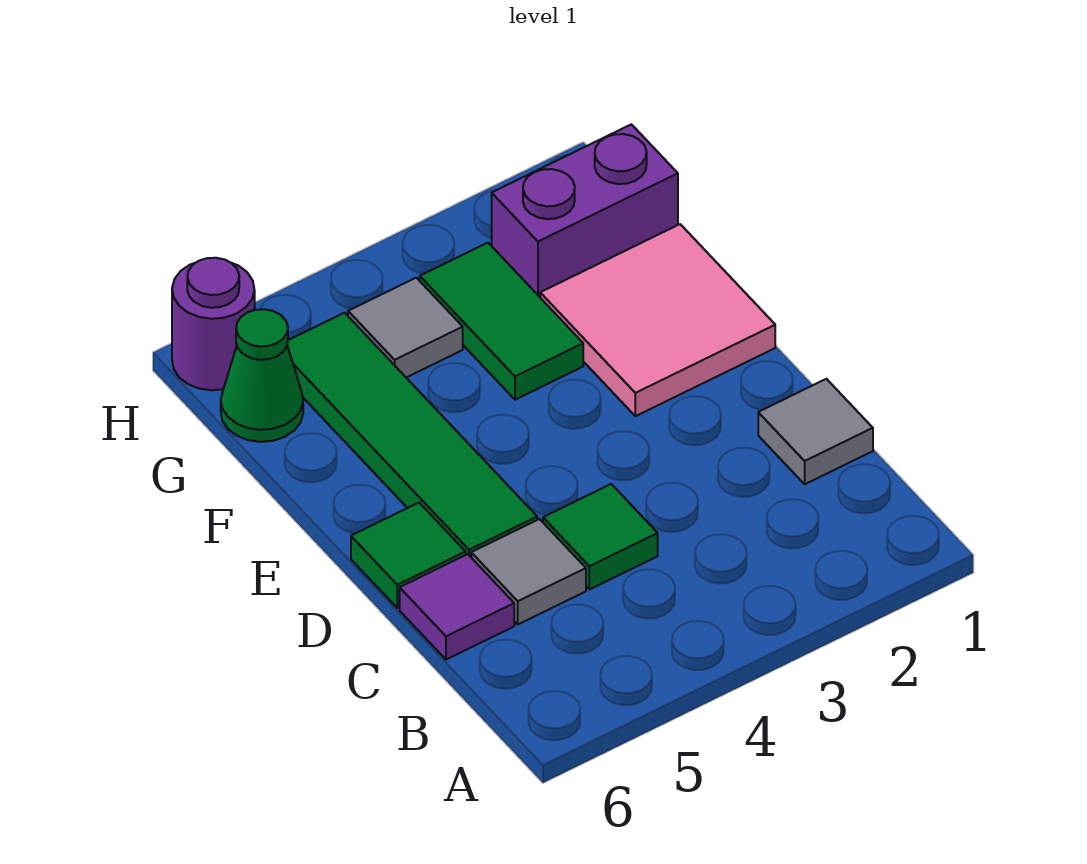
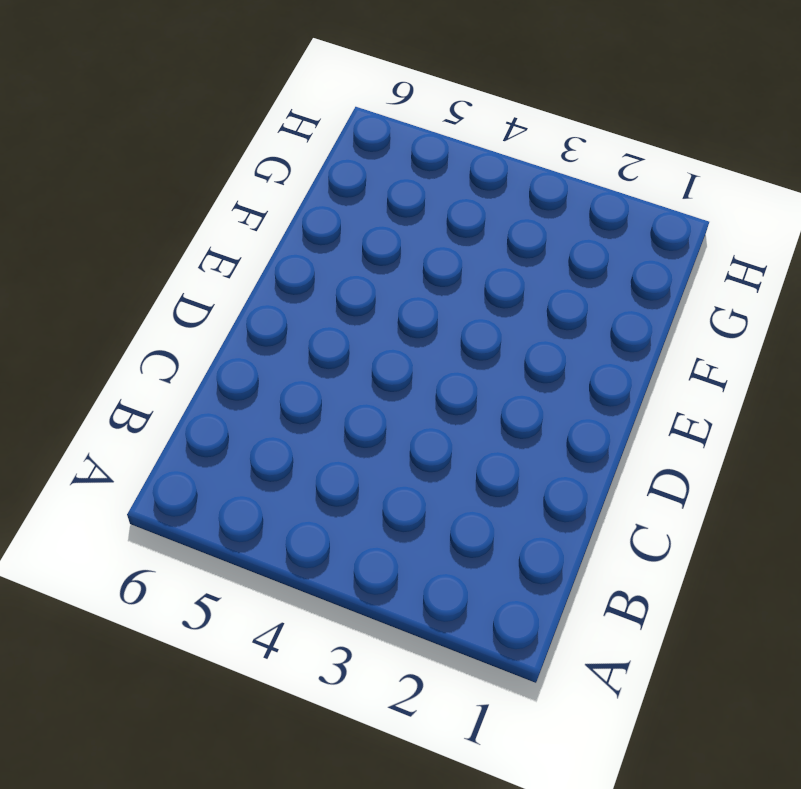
none -> grey tile C1 level 1
none -> green tile C4 level 1
none -> grey tile C5 level 1

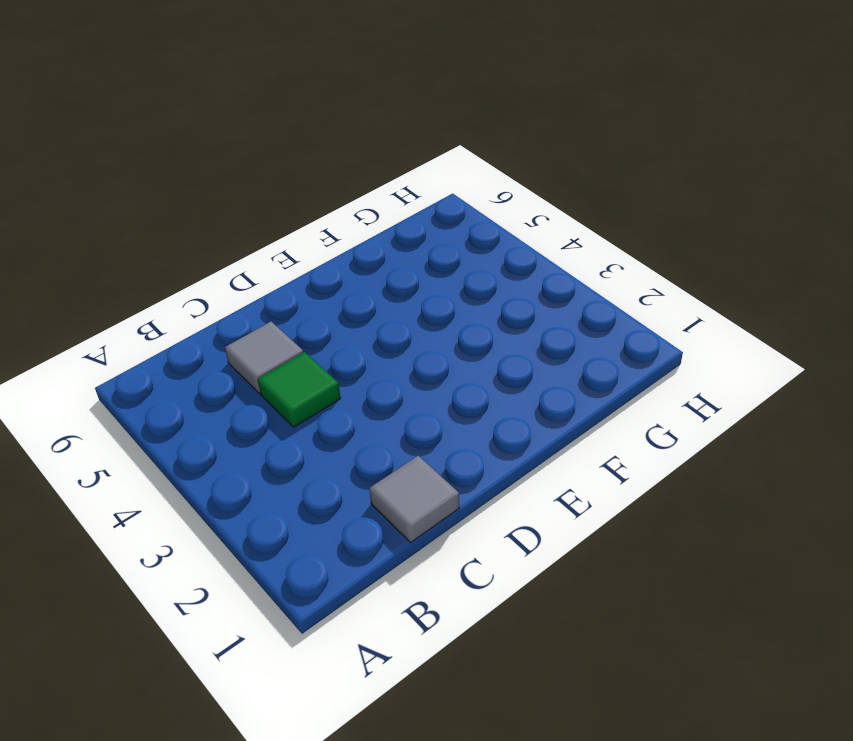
none -> purple tile C6 level 1
none -> green tile D5:G5 level 1
none -> green tile D6 level 1

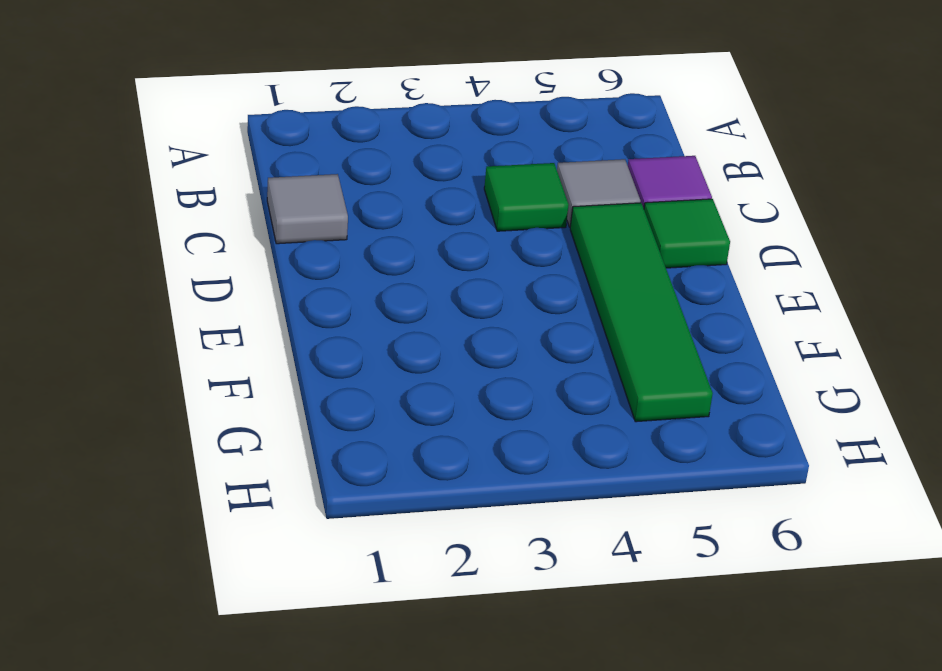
none -> pink tile E1:F2 level 1
none -> green tile F3:G3 level 1
none -> purple brick G1:G2 level 1

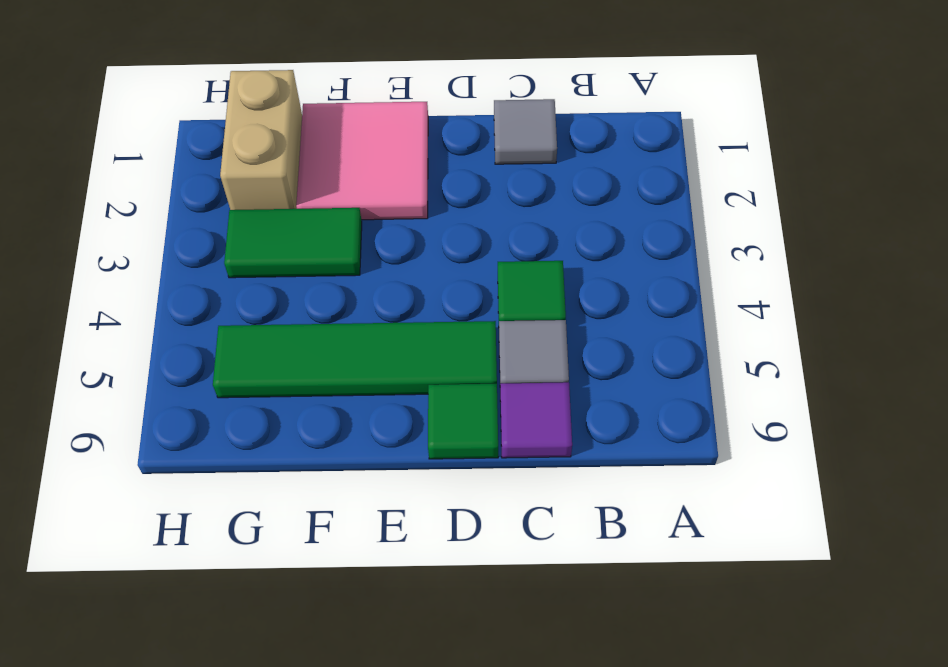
tan brick G1:G2 level 1 -> purple brick G1:G2 level 1
none -> grey tile G4 level 1
none -> green cone G6 level 1
none -> purple round brick H6 level 1

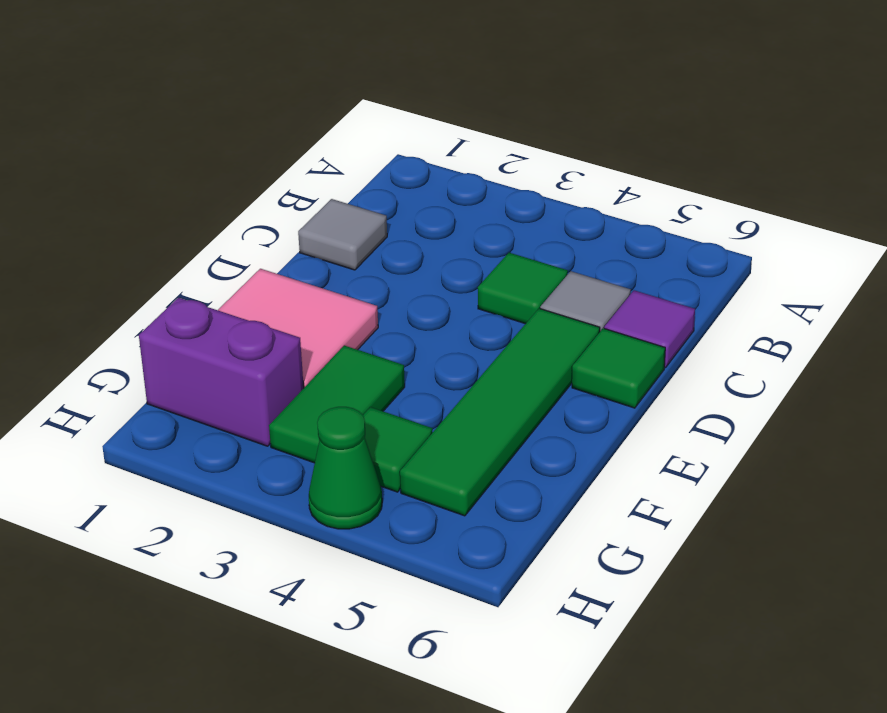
green tile G4 level 1 -> grey tile G4 level 1
green cone H4 level 1 -> green cone G6 level 1
none -> purple round brick H6 level 1

